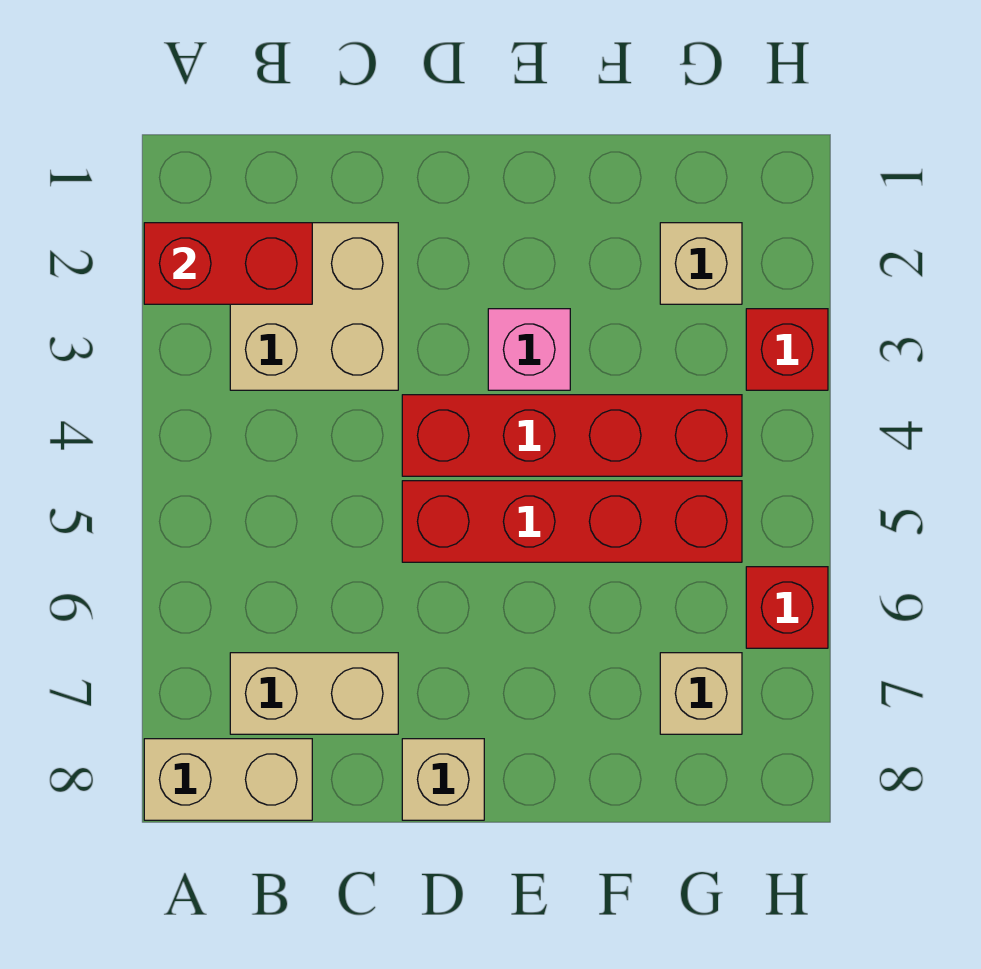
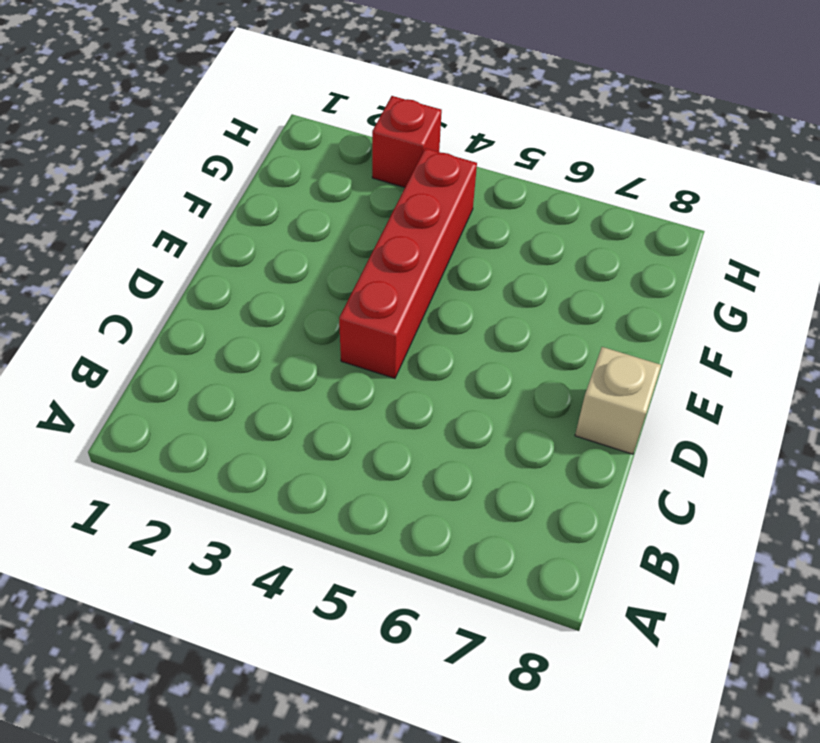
none -> tan brick A8:B8 level 1
none -> tan brick B2:C3 level 1
none -> tan brick B7:C7 level 1

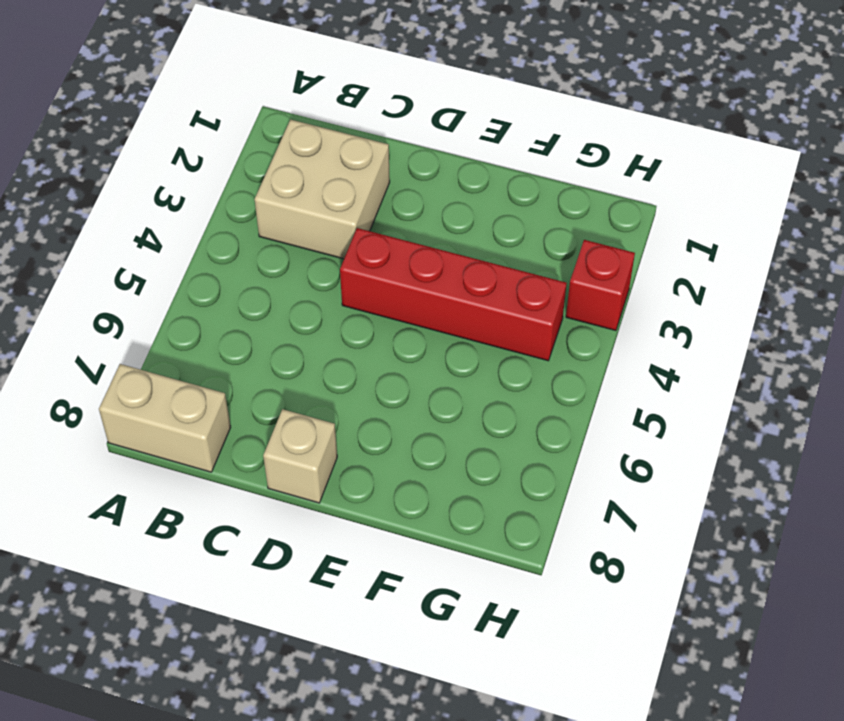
none -> tan brick B7:C7 level 1
none -> red brick D5:G5 level 1
none -> pink brick E3 level 1

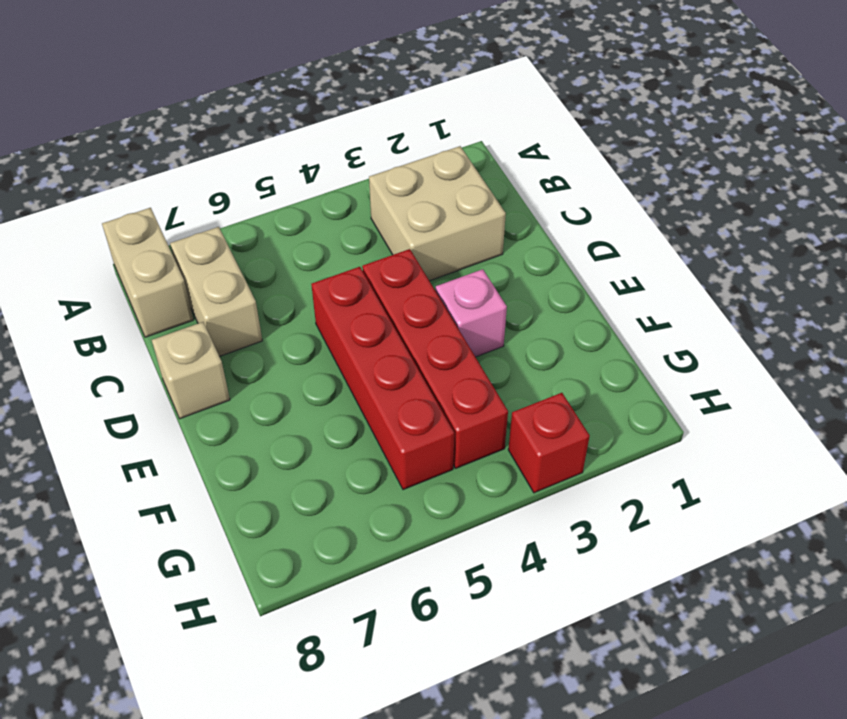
none -> tan brick G2 level 1
none -> tan brick G7 level 1
none -> red brick H6 level 1

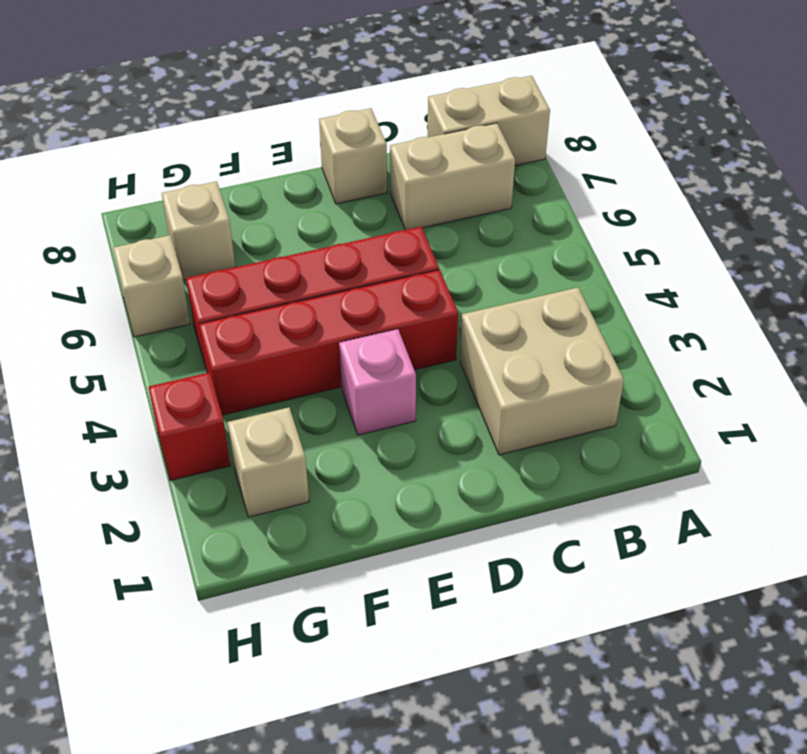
tan brick H6 level 1 -> red brick H6 level 1
none -> red brick A2:B2 level 2

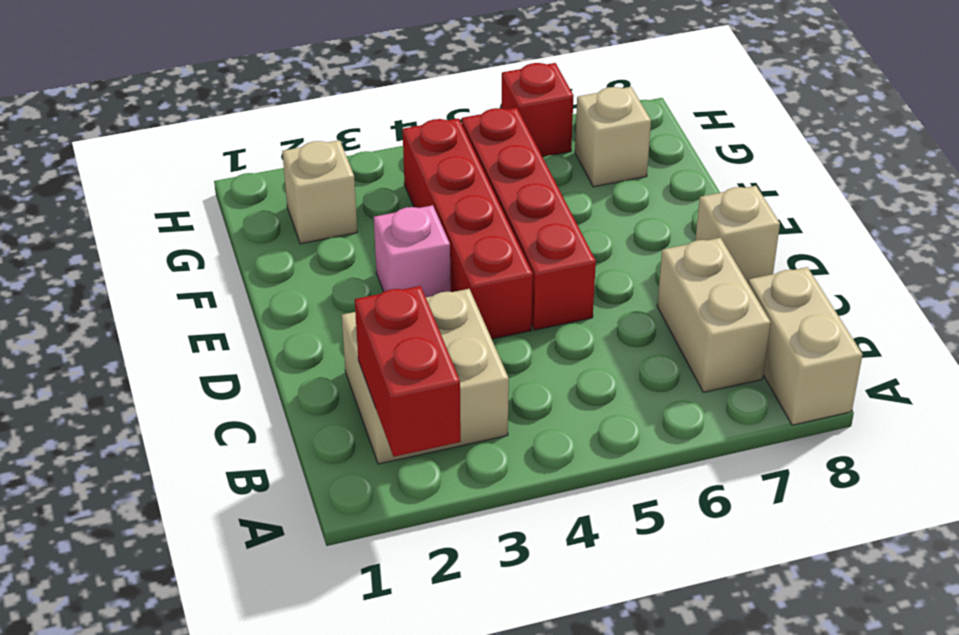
none -> red brick H3 level 1

